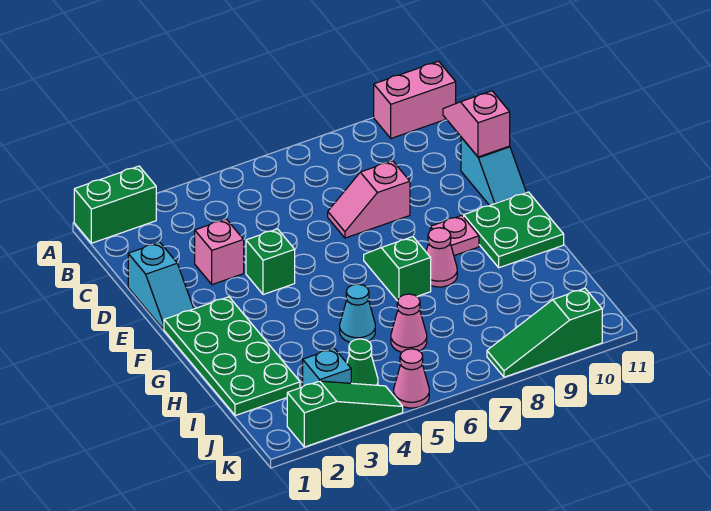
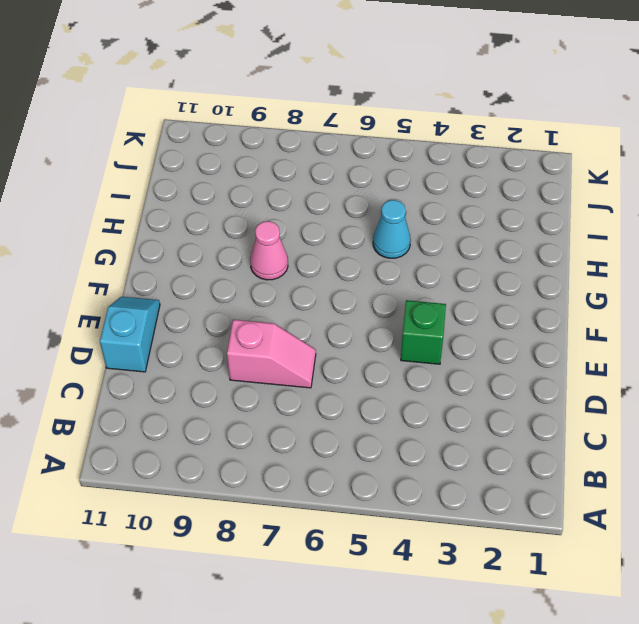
none -> green brick A1:A2 level 1
none -> pink brick A10:A11 level 1
none -> cyan slope D1:E1 level 1 top D

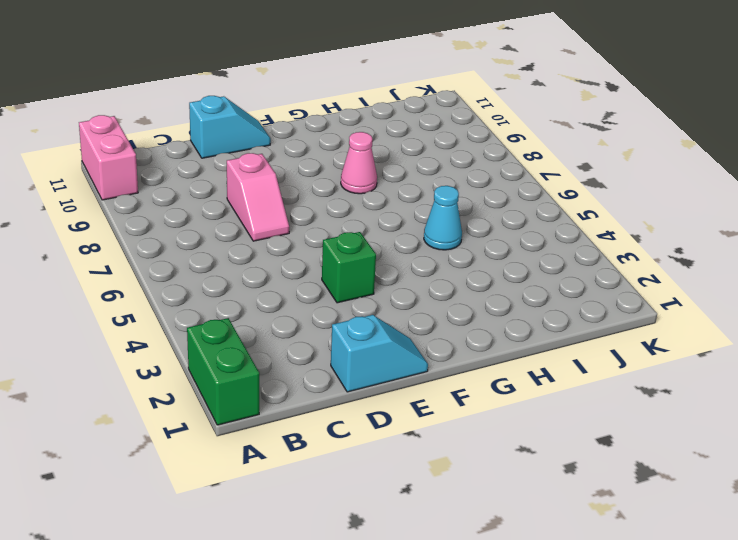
none -> pink brick D3 level 1
none -> green plate F1:I2 level 1
none -> green slope F7:G7 level 1 top G

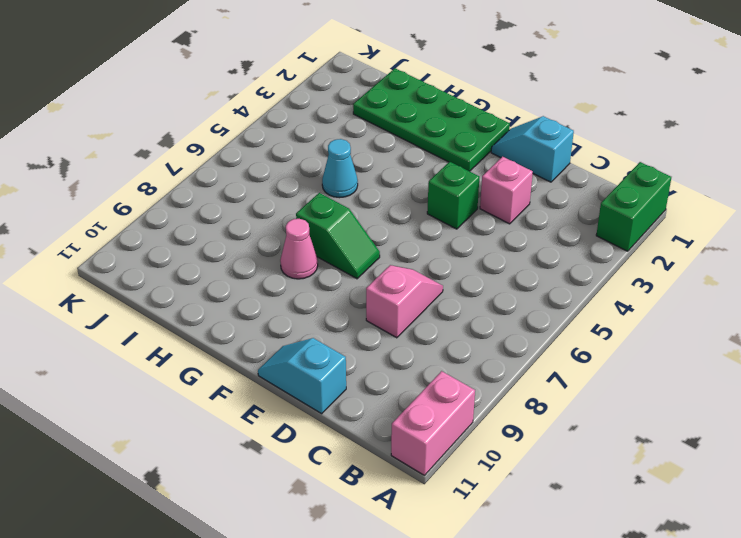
none -> pink plate F9 level 1
none -> green plate F10:G11 level 1
none -> pink cone I6 level 1

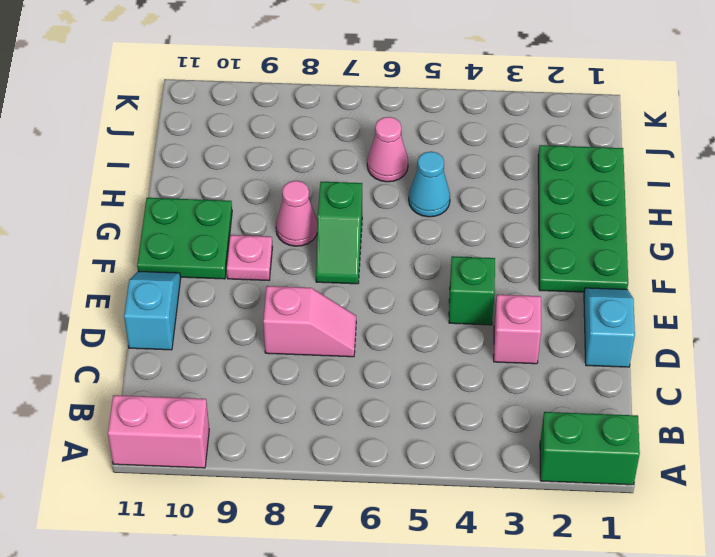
none -> cyan brick J3 level 1
none -> green cone J4 level 1
none -> green slope K2:K4 level 1 top 2

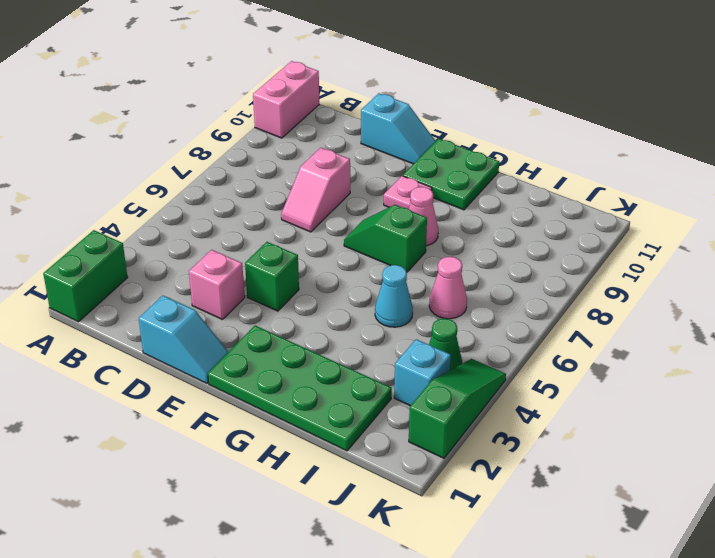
none -> pink cone K5 level 1
none -> green slope K8:K10 level 1 top 10
none -> pink slope C11:D11 level 2 top D

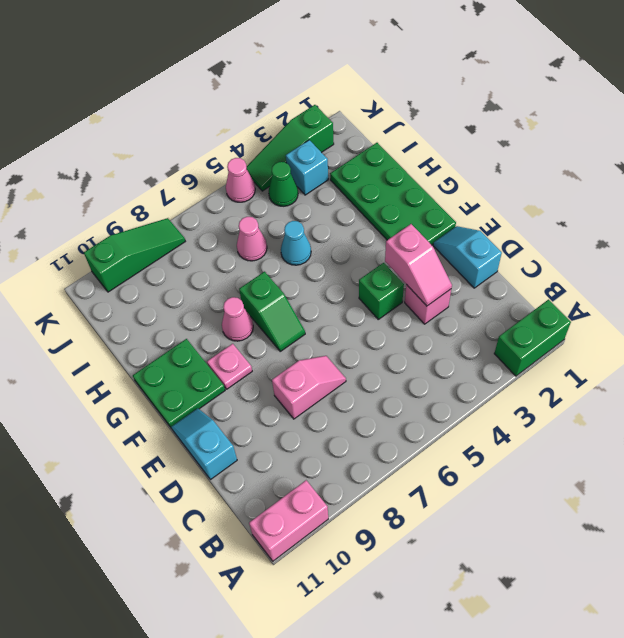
pink slope D3:E3 level 2 top E -> pink slope C11:D11 level 2 top D

